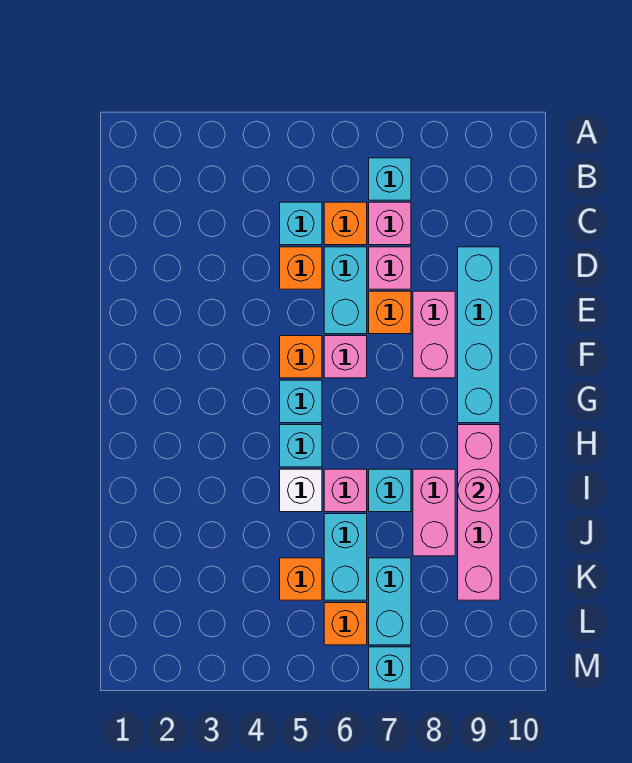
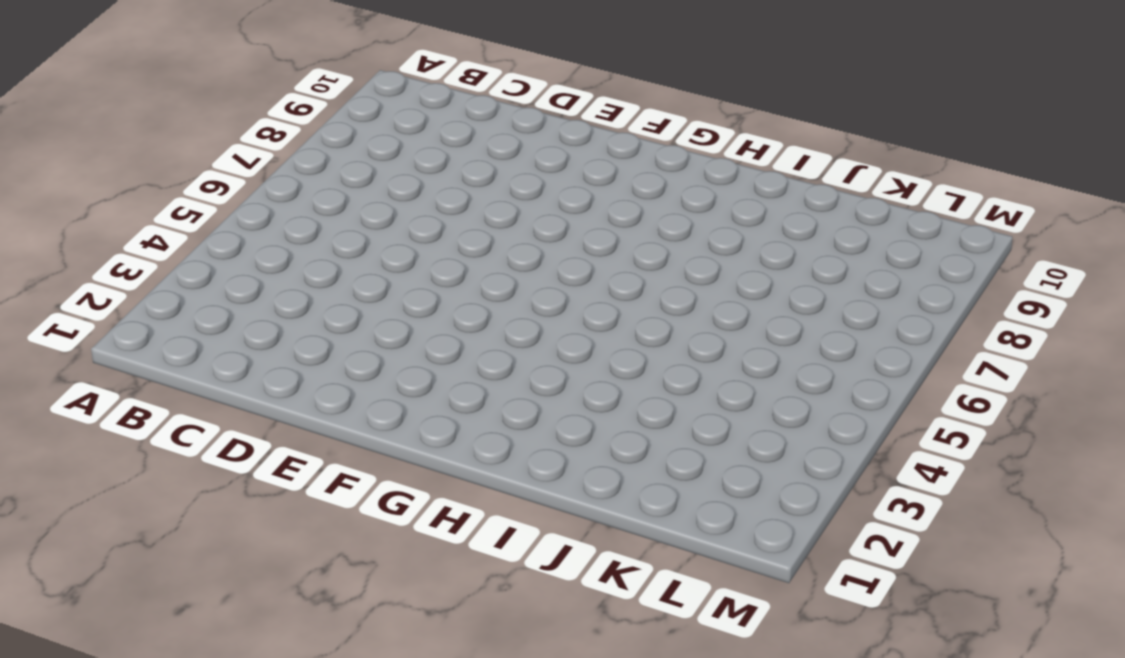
none -> cyan brick B7 level 1
none -> cyan brick C5 level 1
none -> orange brick C6 level 1

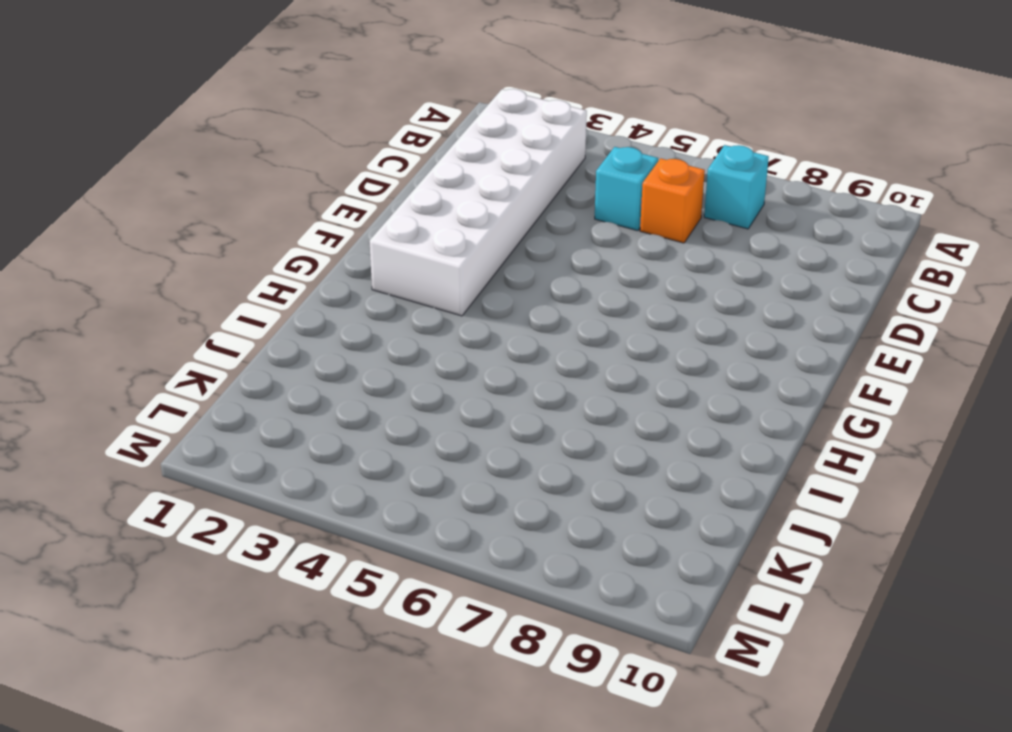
white brick B2:G3 level 1 -> none
none -> pink brick C7 level 1
none -> orange brick D5 level 1
none -> cyan brick D6:E6 level 1

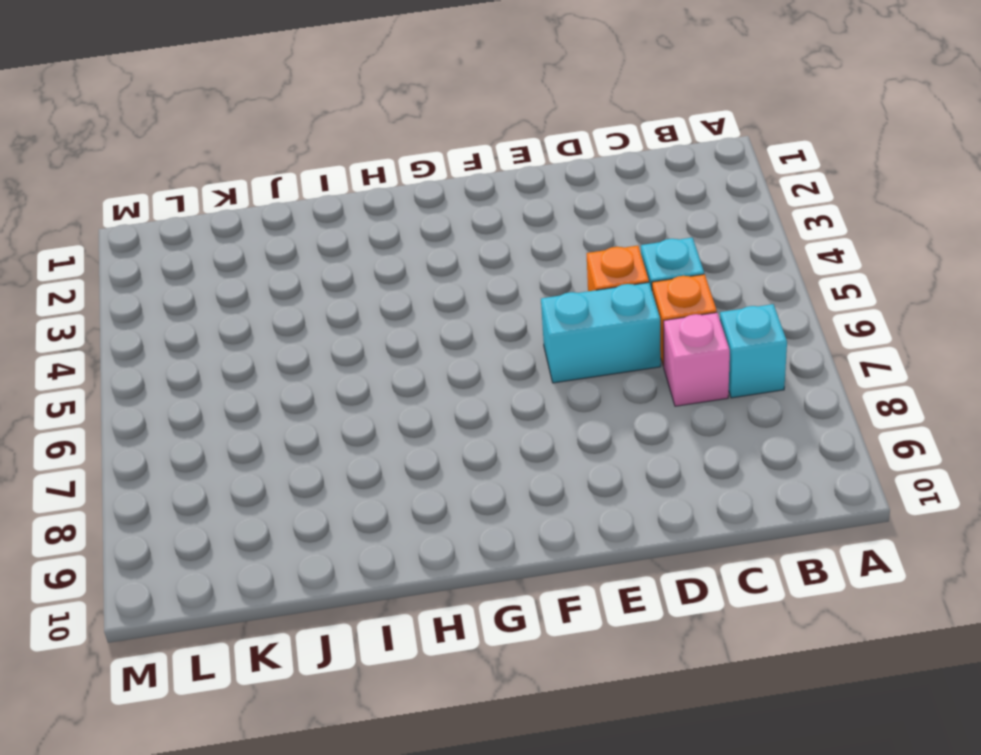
none -> pink brick D7 level 1
none -> cyan brick D9:G9 level 1
none -> orange brick E7 level 1

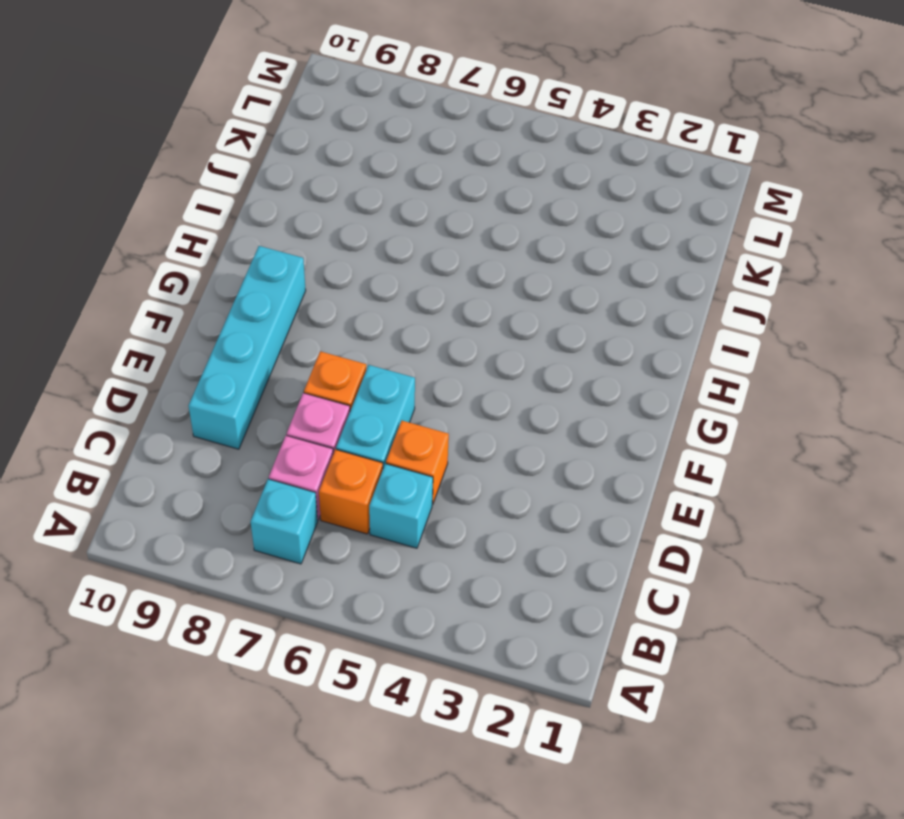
none -> pink brick E8:F8 level 1
none -> orange brick F5 level 1
none -> pink brick F6 level 1

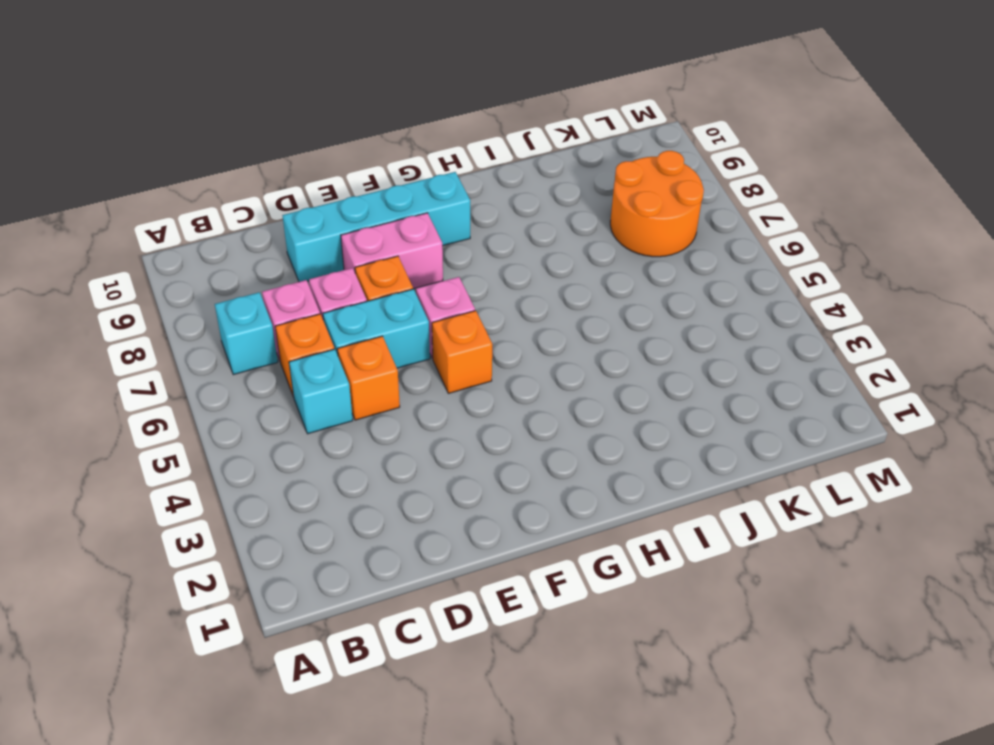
orange round brick K7:L8 level 1 -> cyan brick K7:L7 level 1
none -> cyan brick G5 level 1
none -> cyan brick H5 level 1
none -> pink brick H9:K9 level 1

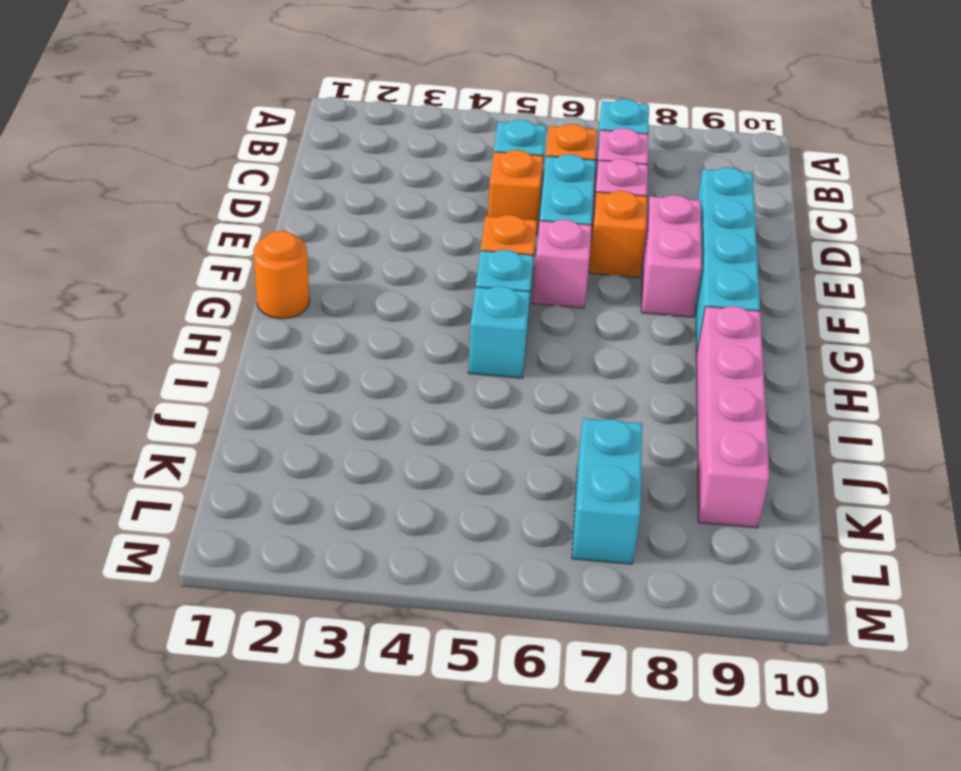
orange round brick G1 level 1 -> none
none -> white brick I5 level 1
none -> pink brick I6 level 1
none -> cyan brick I7 level 1

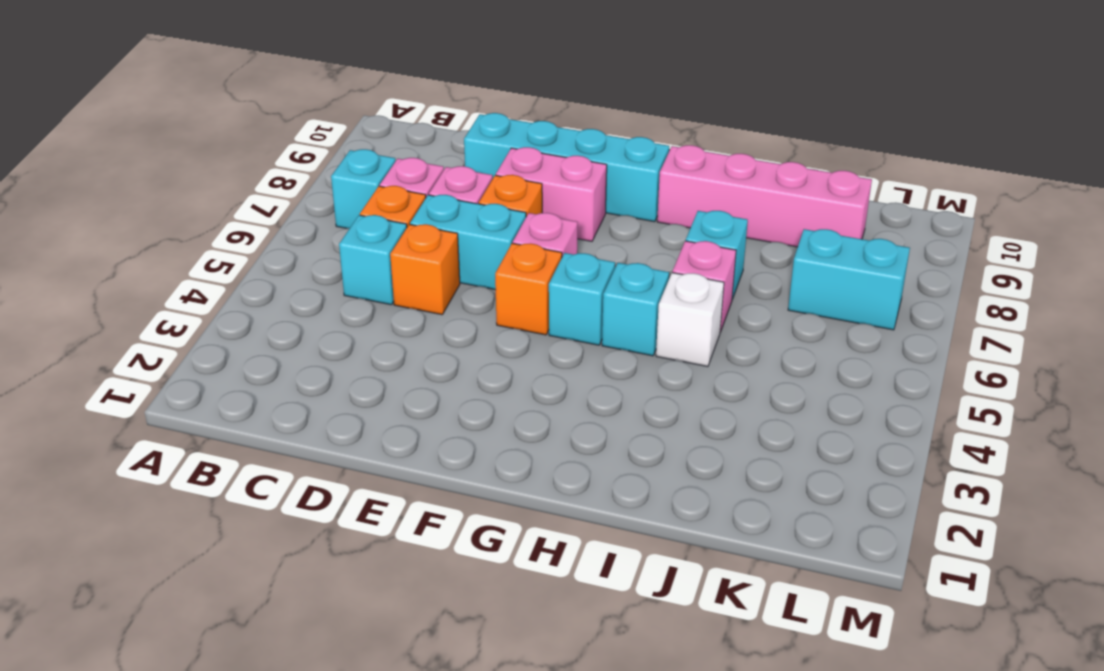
none -> pink brick I8:J8 level 1
none -> cyan brick J6:K6 level 1
none -> orange brick K5 level 1

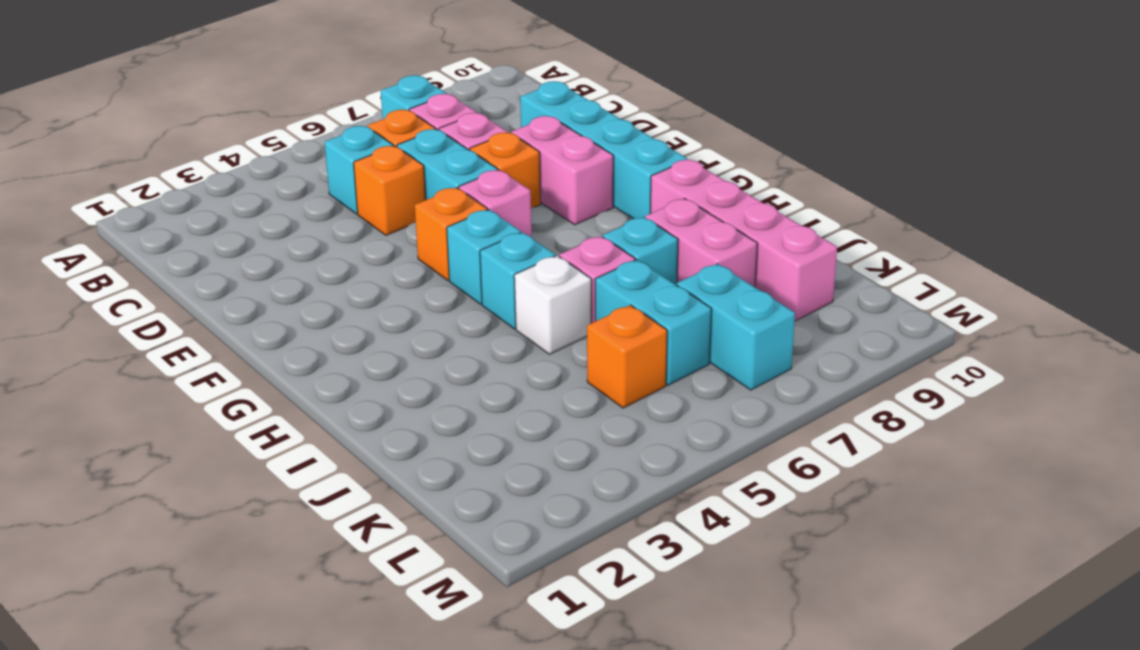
none -> orange brick L6 level 1
none -> cyan brick M7 level 1
none -> pink round brick I9 level 2

